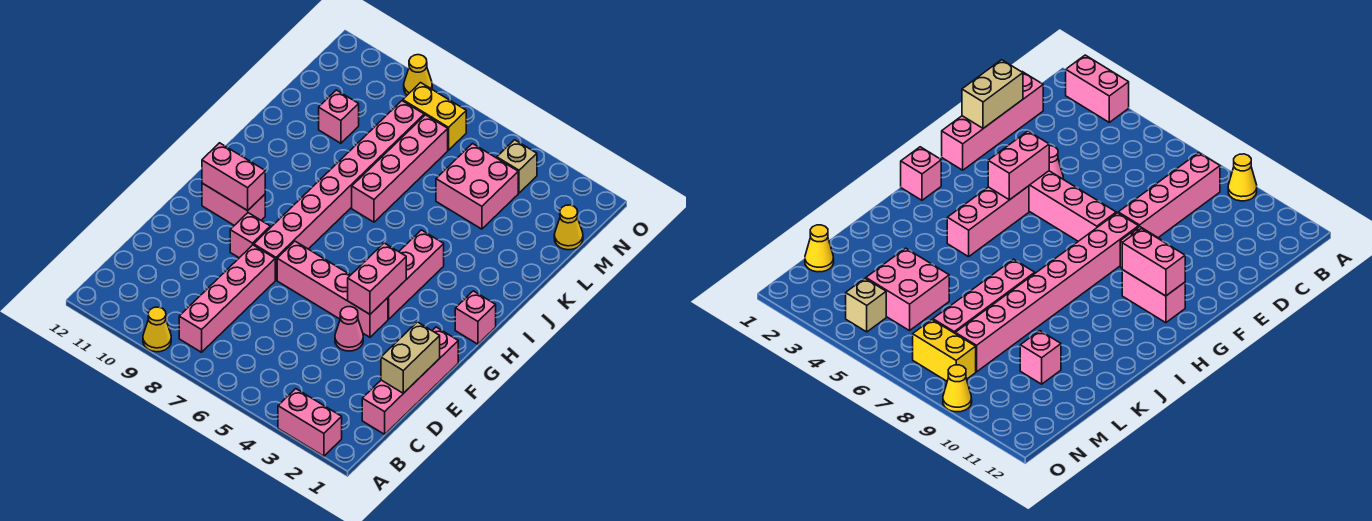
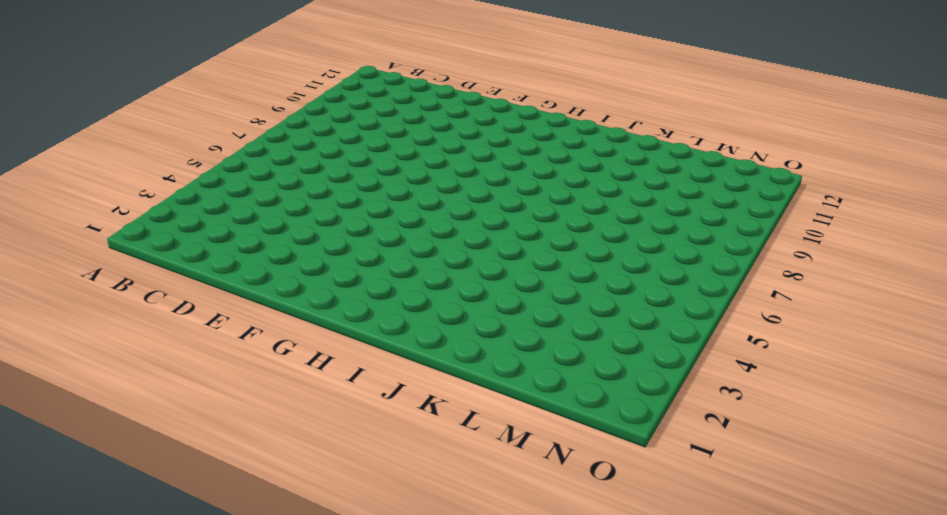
none -> pink brick A2:A3 level 1
none -> yellow cone A9 level 1
none -> pink brick B8:E8 level 1

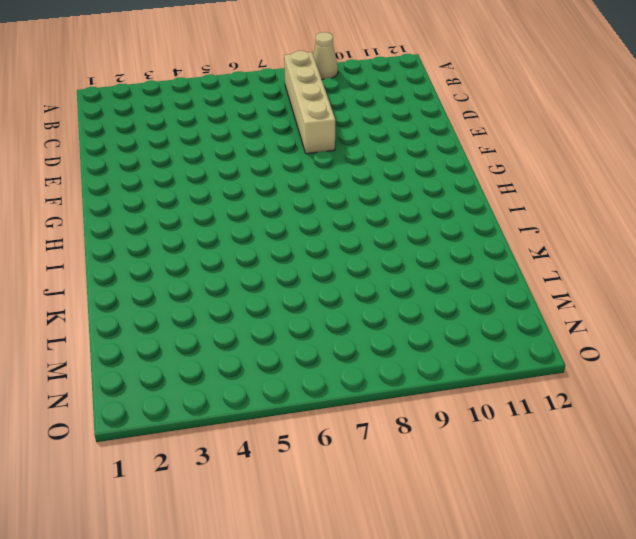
tan cone A9 level 1 -> yellow cone A9 level 1
tan brick B8:E8 level 1 -> pink brick B8:E8 level 1
none -> pink brick A2:A3 level 1
none -> pink brick C1:F1 level 1
none -> pink cone E4 level 1

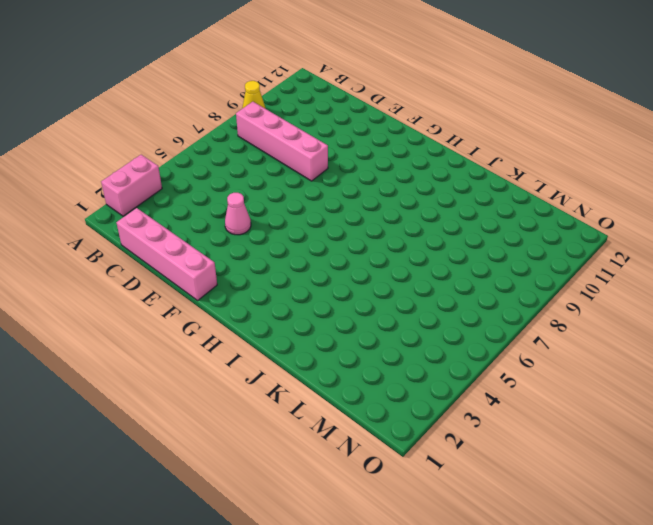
none -> pink brick F4:F7 level 1
none -> pink brick F8:M8 level 1
none -> pink brick F9 level 1

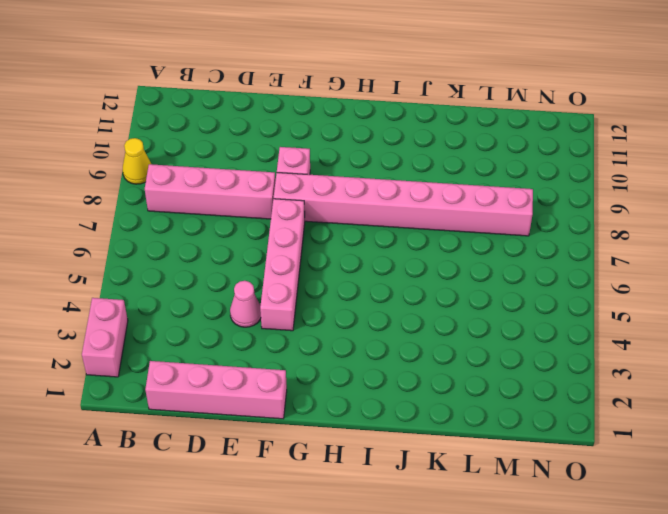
none -> pink brick G4:I4 level 1
none -> pink brick G10:G11 level 1
none -> pink brick H1 level 1

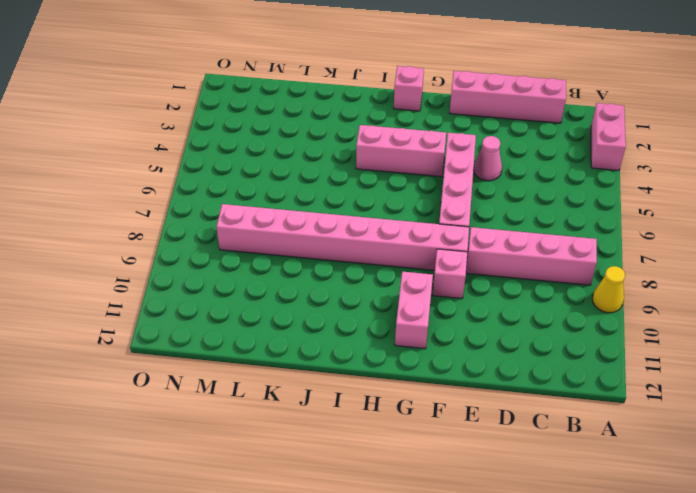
none -> pink brick J7:M7 level 1
none -> pink brick L4:M5 level 1
none -> pink brick L10 level 1

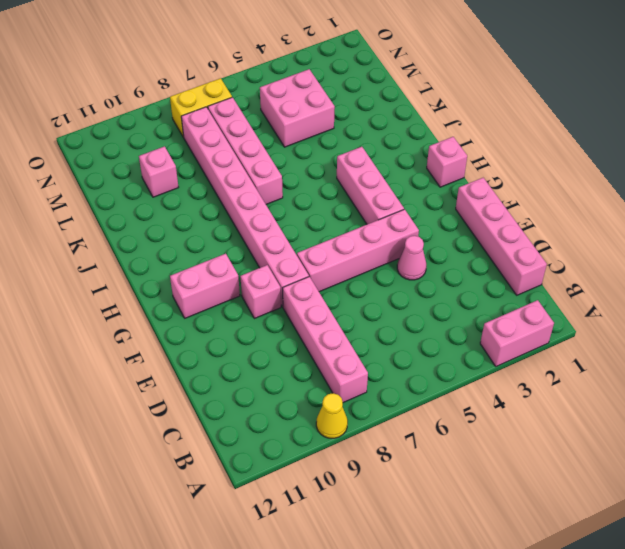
none -> yellow cone M1 level 1
none -> tan brick N4 level 1
none -> yellow cone O9 level 1

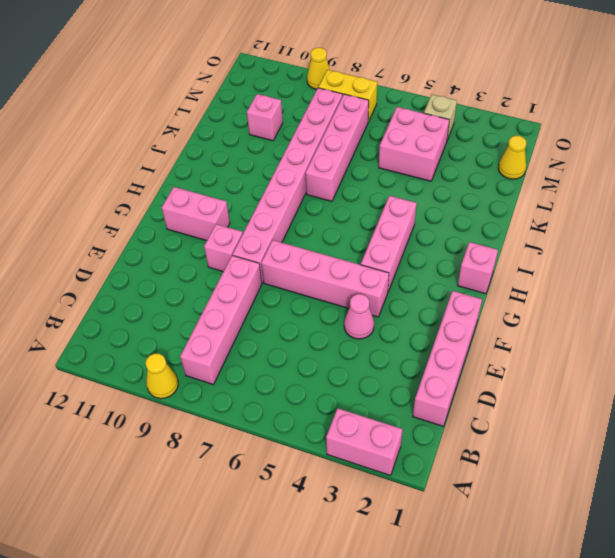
none -> tan brick D1:E1 level 2
none -> pink brick F4:G4 level 2
none -> pink brick G10:G11 level 2

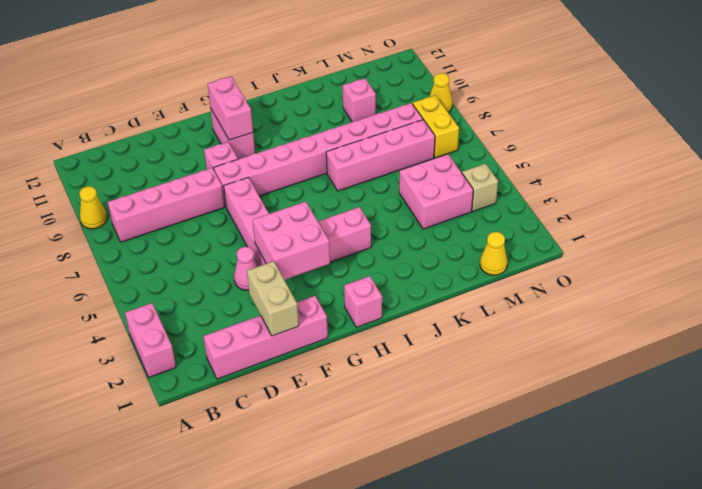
tan brick E1:E2 level 2 -> tan brick D1:E1 level 2
pink brick F3:G4 level 2 -> pink brick F4:G4 level 2

